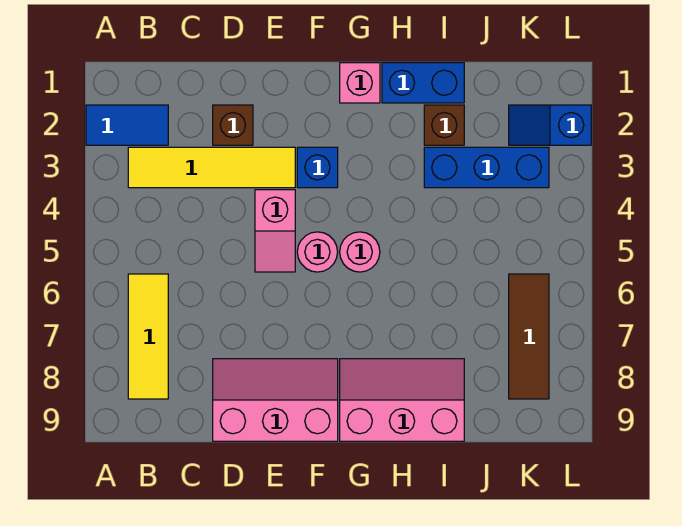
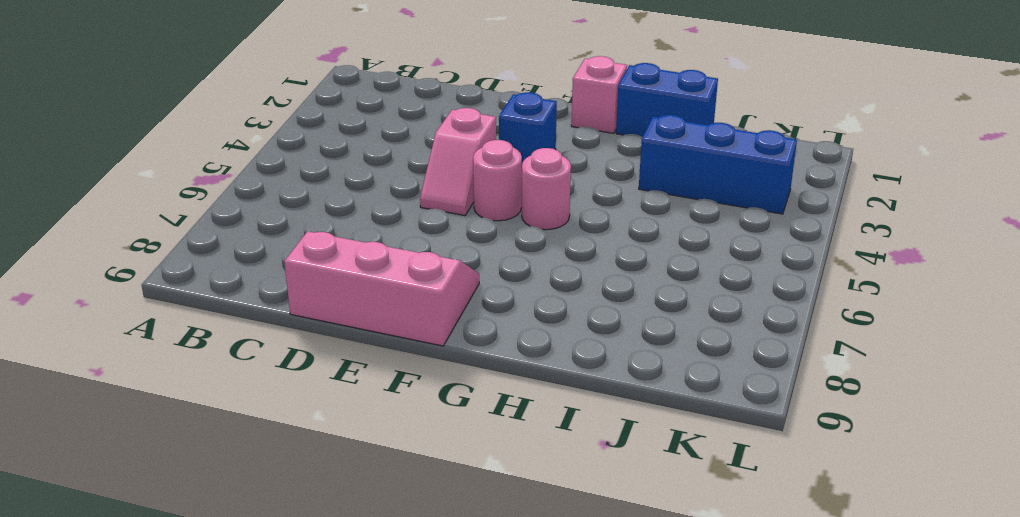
none -> blue tile A2:B2 level 1
none -> yellow tile B3:E3 level 1
none -> yellow tile B6:B8 level 1

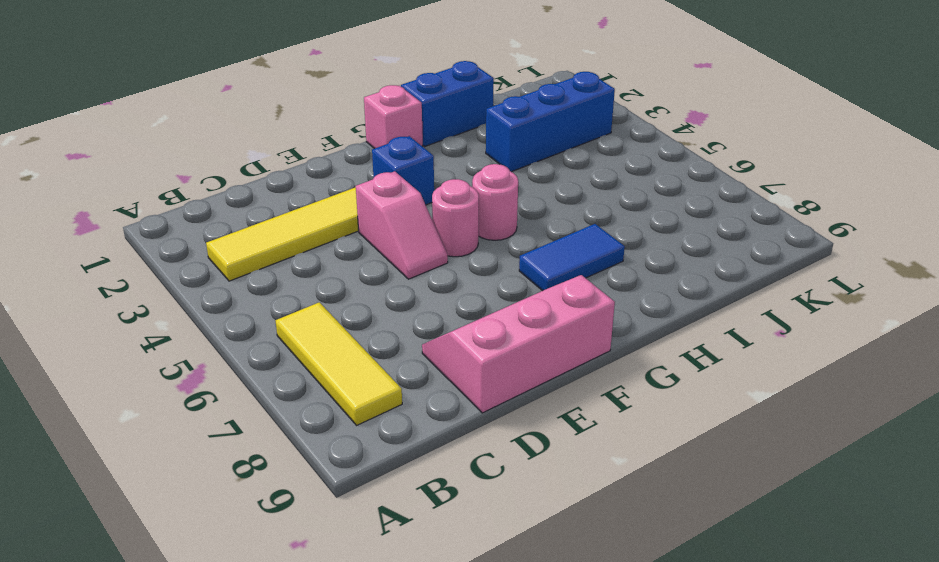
blue tile G7:H7 level 1 -> blue tile A2:B2 level 1
none -> brown brick D2 level 1
none -> pink slope G8:I9 level 1 top 9
none -> brown brick I2 level 1

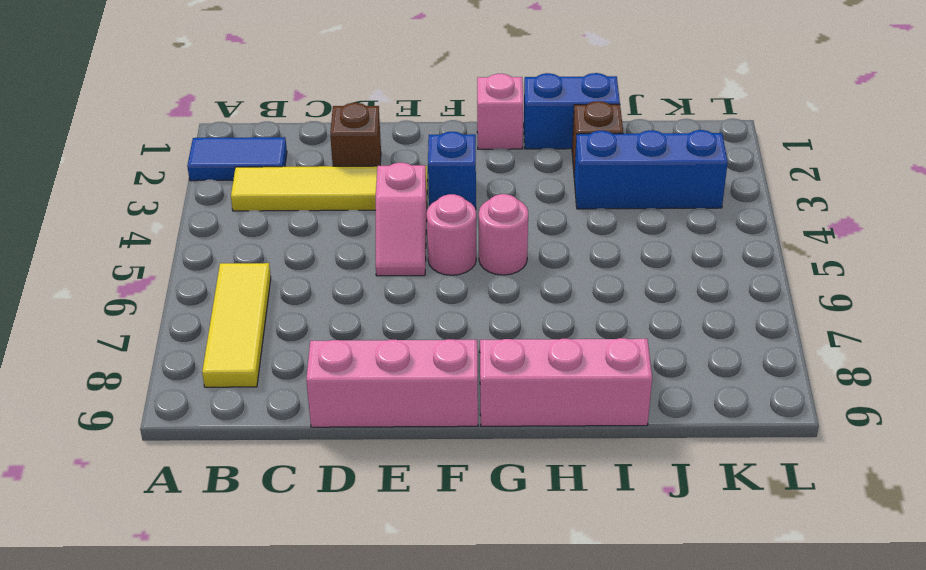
none -> blue slope K2:L2 level 1 top L
none -> brown tile K6:K8 level 1

